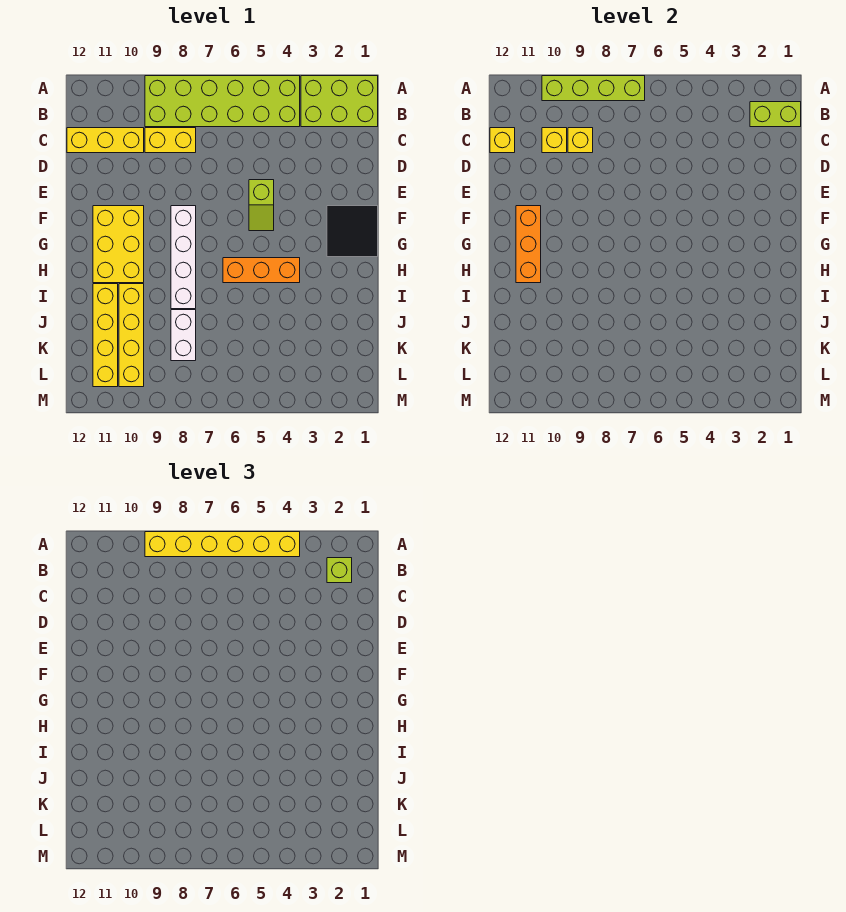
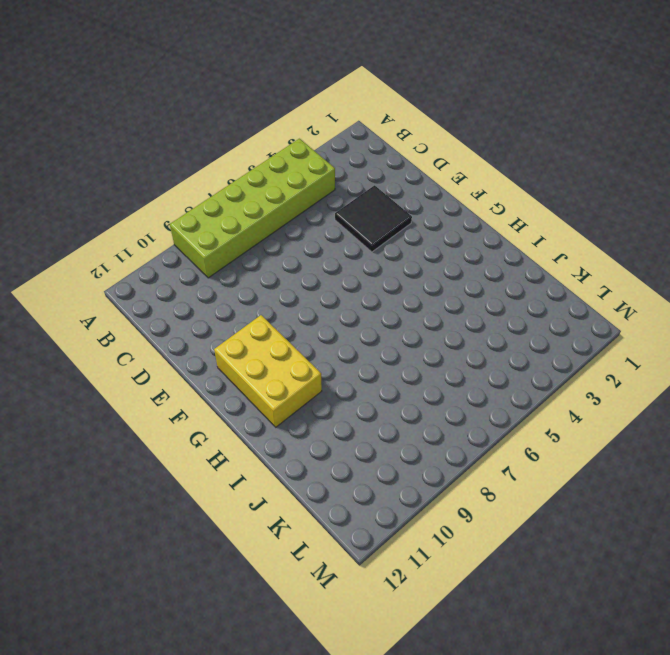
black tile D3:E4 level 1 -> black tile F1:G2 level 1
none -> lime brick A1:B3 level 1
none -> yellow brick C8:C9 level 1
none -> yellow brick C10:C12 level 1

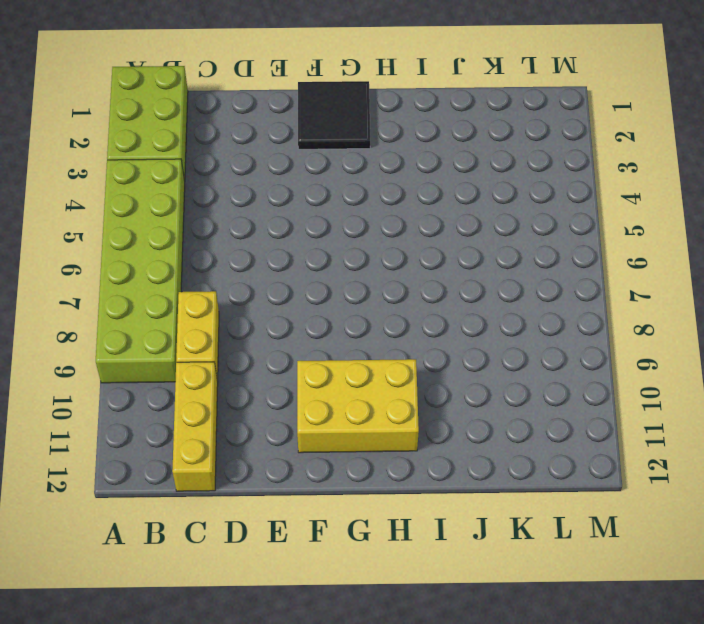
none -> lime slope E5:F5 level 1 top E
none -> white brick F8:I8 level 1
none -> orange brick H4:H6 level 1

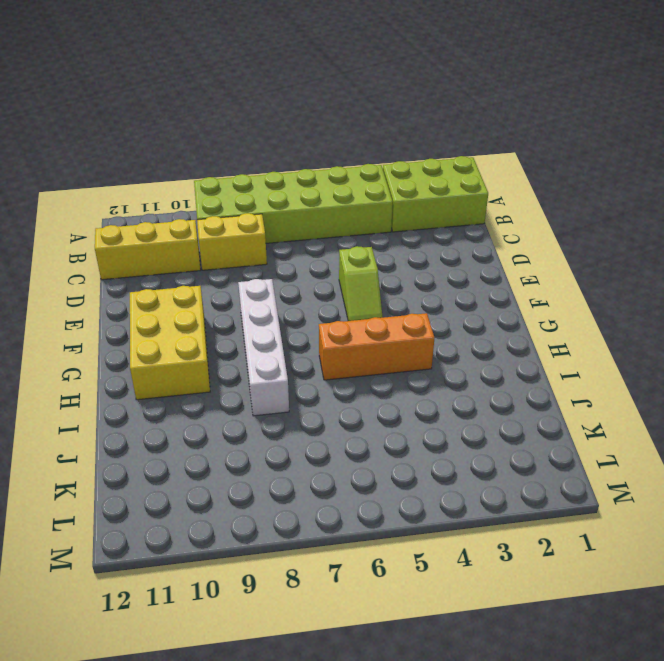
none -> black tile F1:G2 level 1
none -> yellow brick I10:L10 level 1
none -> yellow brick I11:L11 level 1

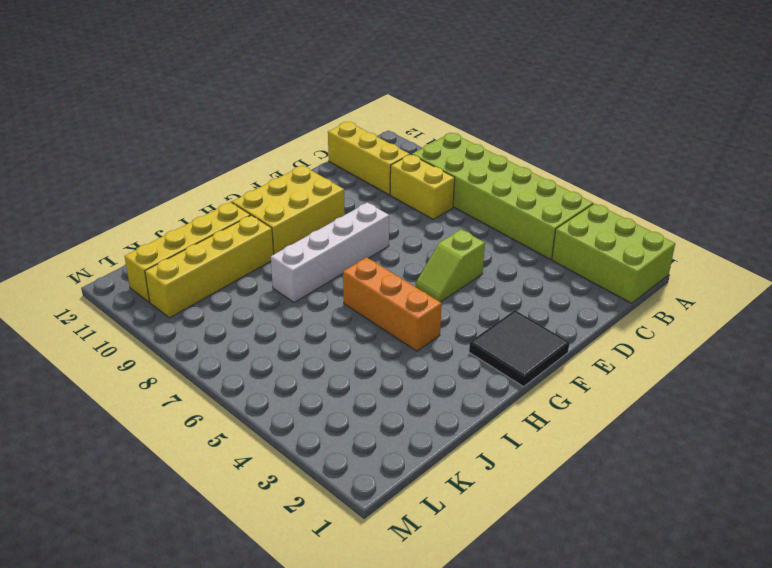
none -> white brick J8:K8 level 1
none -> lime brick A7:A10 level 2
none -> lime brick B1:B2 level 2

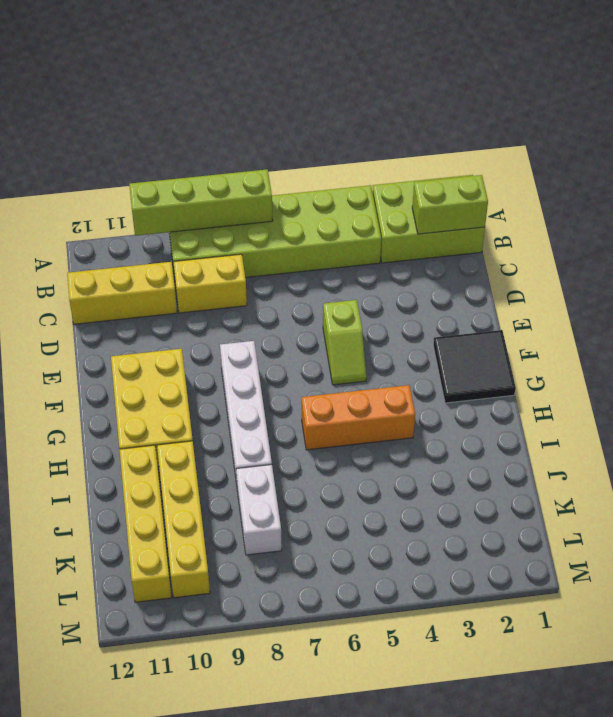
none -> yellow brick C9 level 2
none -> yellow brick C10 level 2
none -> yellow brick C12 level 2

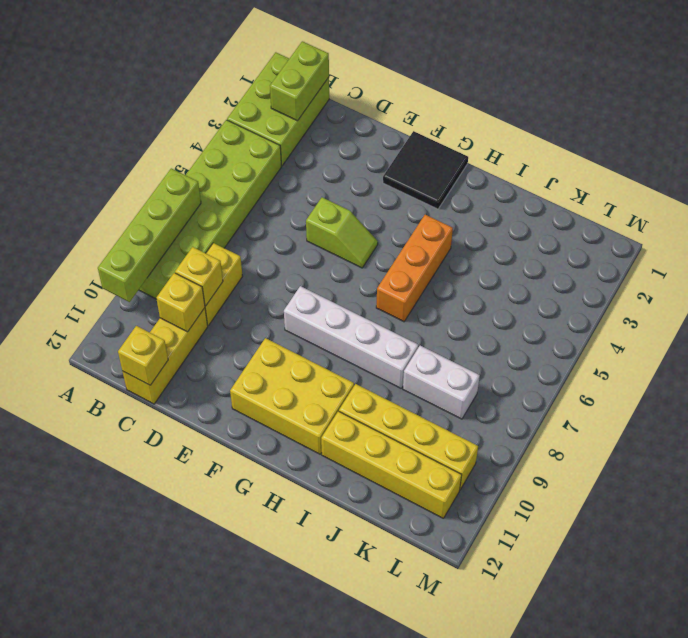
none -> orange brick F11:H11 level 2
none -> yellow brick A4:A9 level 3
none -> lime brick B2 level 3

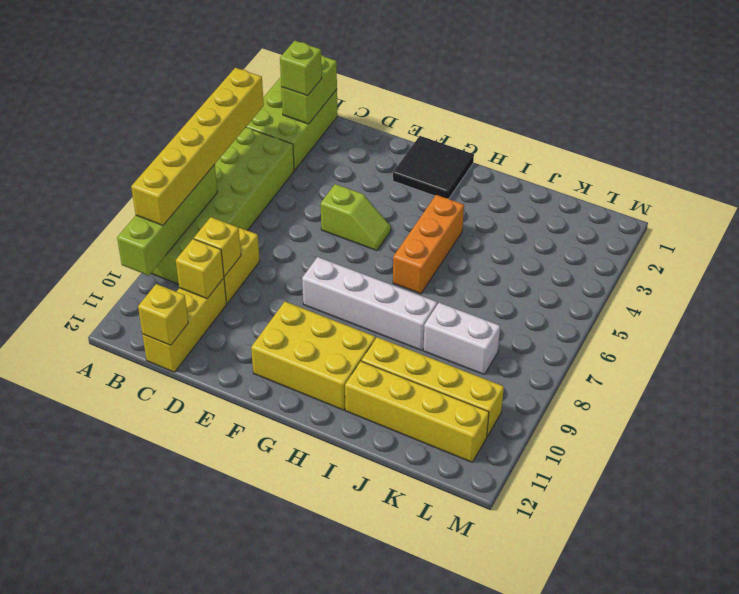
none -> orange brick F11:H11 level 2

